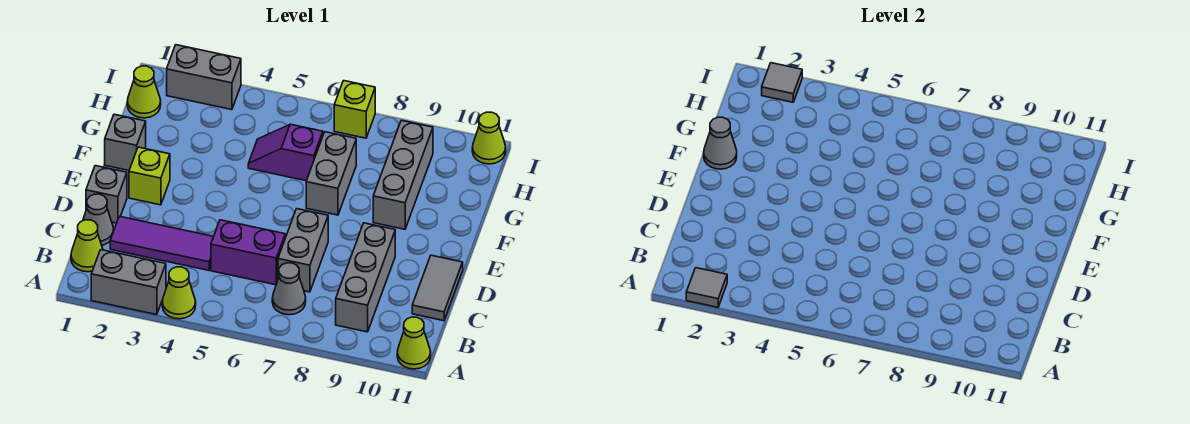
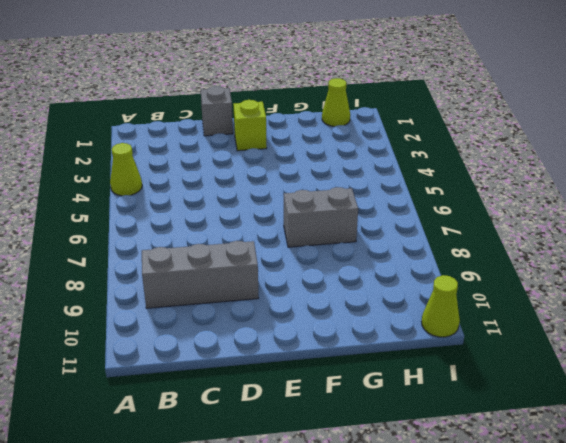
none -> grey brick A2:A3 level 1
none -> lime cone A11 level 1
none -> lime cone B1 level 1

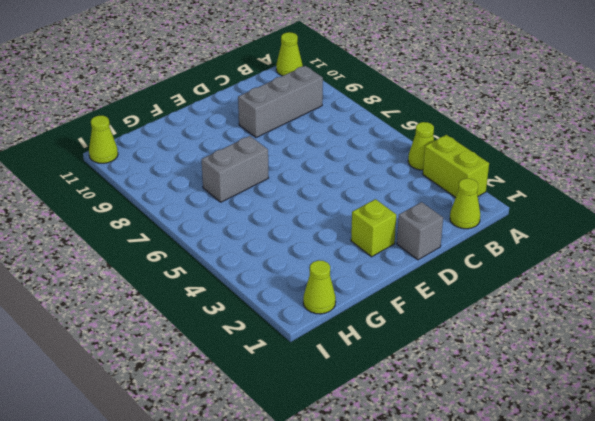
lime brick A2:A3 level 1 -> grey brick A2:A3 level 1
none -> grey cone B7 level 1
none -> grey cone C1 level 1
none -> purple tile C2:C4 level 1

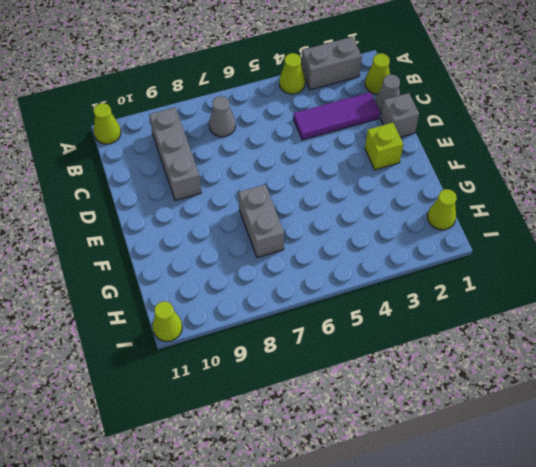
none -> purple brick C5:C6 level 1
none -> grey brick C7:D7 level 1
none -> grey tile C11:D11 level 1

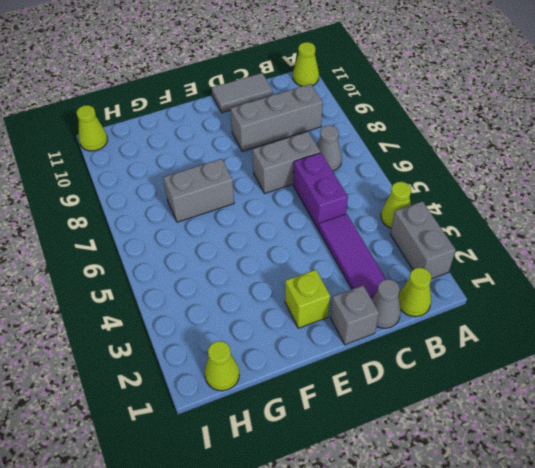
none -> grey brick F1 level 1
none -> grey brick F9:H9 level 1
none -> purple slope G5:G6 level 1 top 6

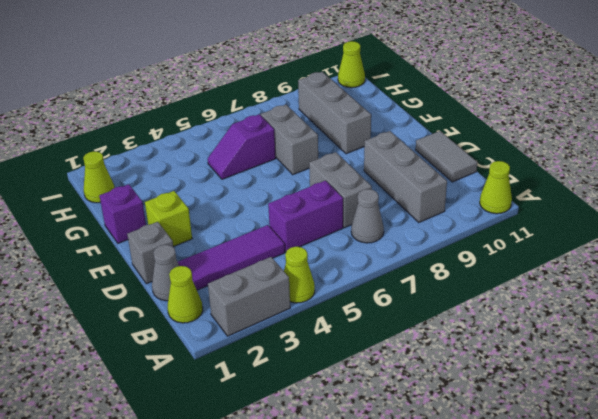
purple brick F1 level 1 -> grey brick F1 level 1
none -> grey brick I2:I3 level 1
none -> lime brick I7 level 1
none -> grey tile A2 level 2

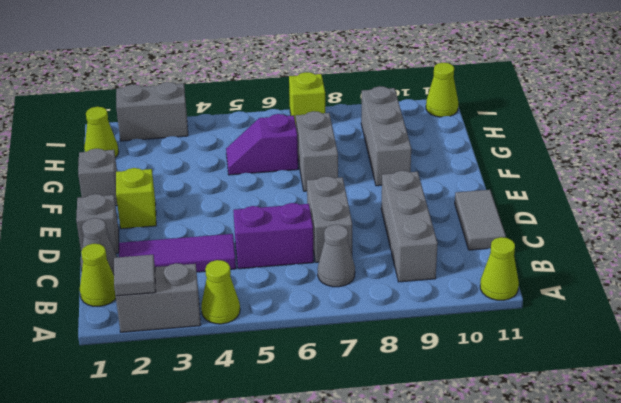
none -> grey cone F1 level 2
none -> grey tile I2 level 2

